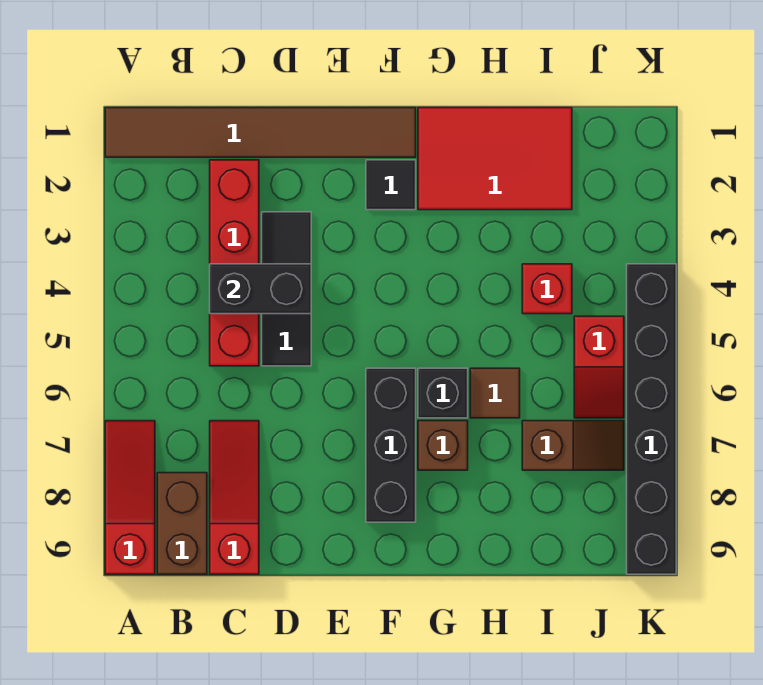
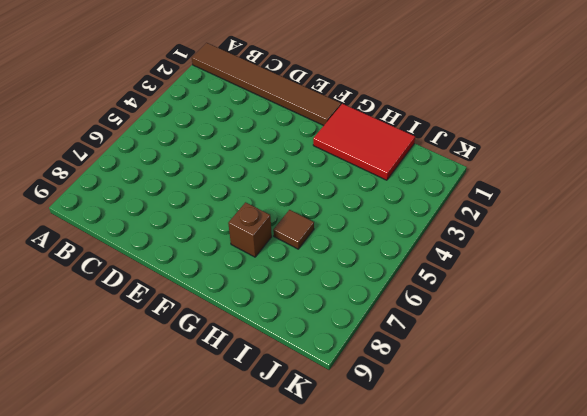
none -> red slope A7:A9 level 1 top 9
none -> brown brick B8:B9 level 1
none -> red brick C2:C5 level 1

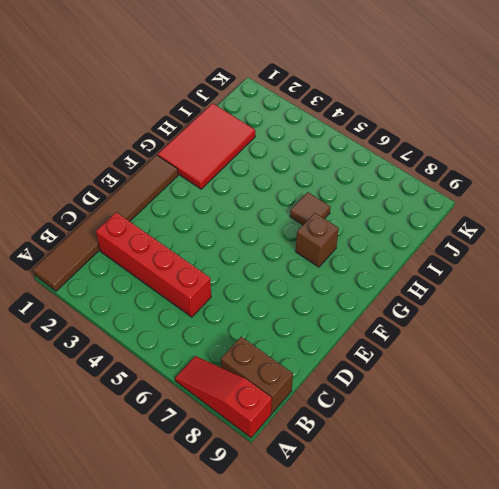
none -> red slope C7:C9 level 1 top 9
none -> black tile D3:D5 level 1
none -> black tile F2 level 1

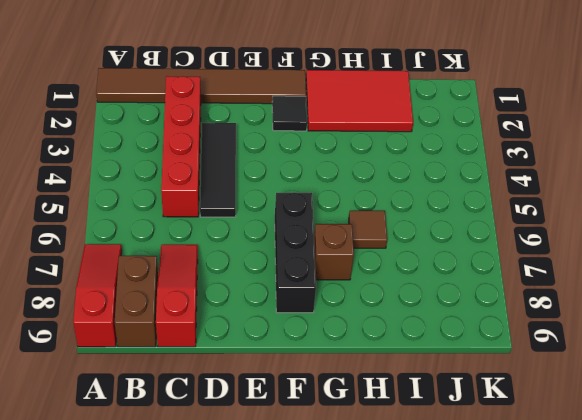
none -> black brick G6 level 1
none -> red brick I4 level 1
none -> brown slope I7:J7 level 1 top I

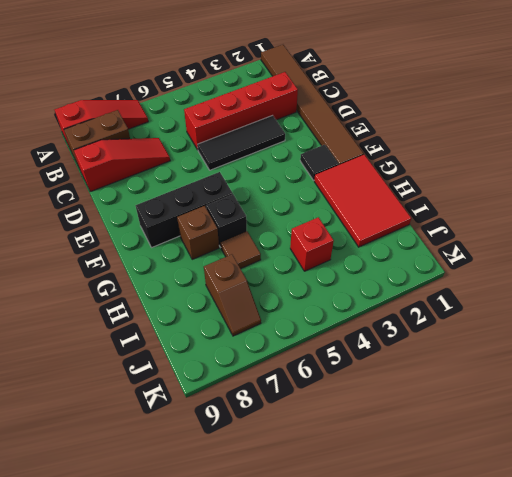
none -> red slope J5:J6 level 1 top 5
none -> black brick K4:K9 level 1
none -> black brick C4:D4 level 2

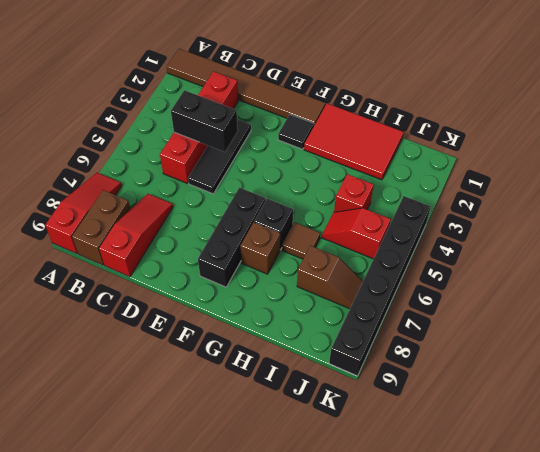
red slope I5:J5 level 1 top J -> red slope J5:J6 level 1 top 5

